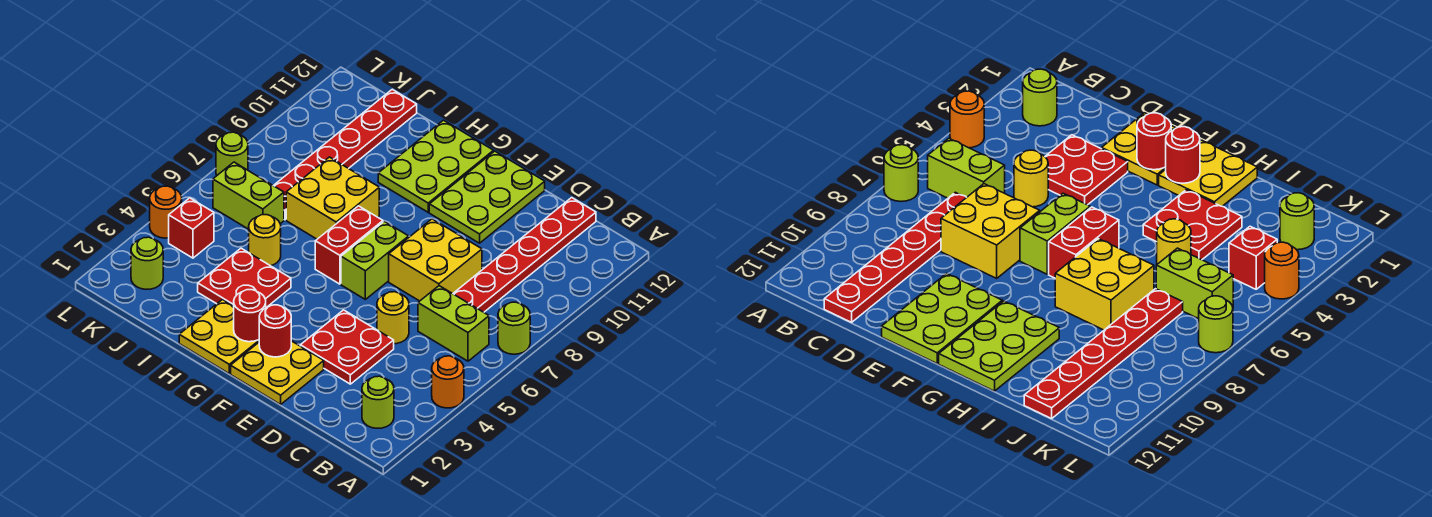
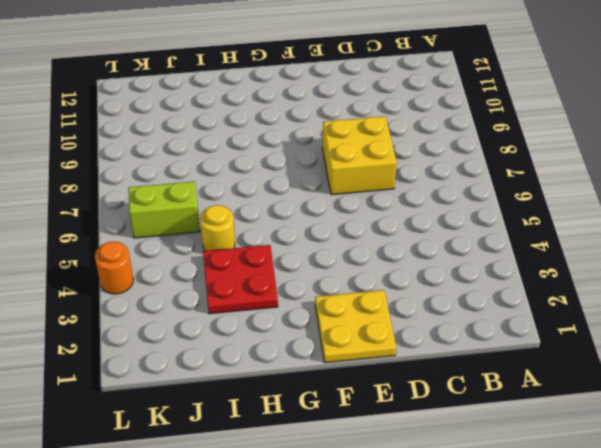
none -> orange round brick A4 level 1
none -> lime round brick A7 level 1
none -> lime round brick B2 level 1

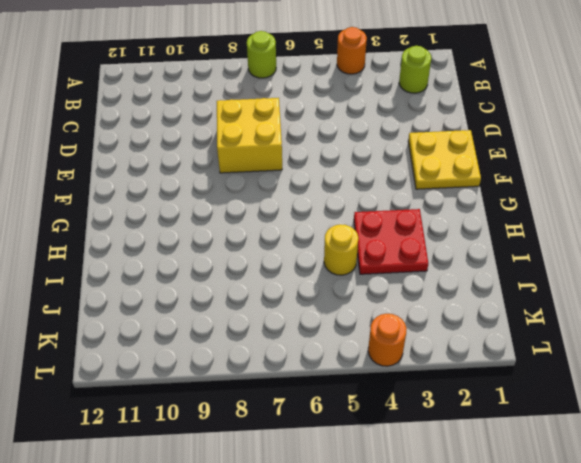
none -> lime brick B6:C6 level 1
none -> red plate C7:C12 level 1
none -> red plate D3:E4 level 1

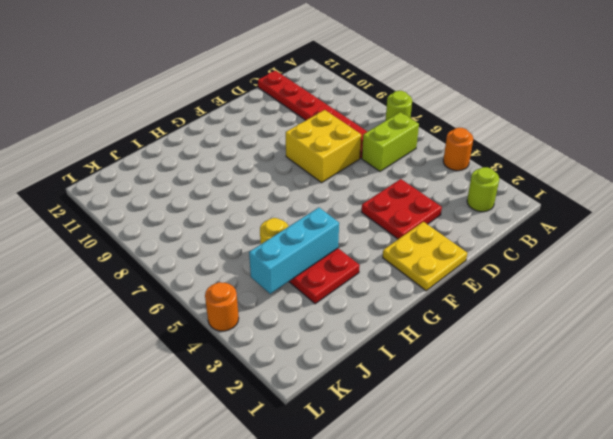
cyan brick H4:J4 level 2 -> none
none -> yellow round brick D5 level 1
none -> lime plate E10:F12 level 1
none -> lime brick F6:F7 level 1

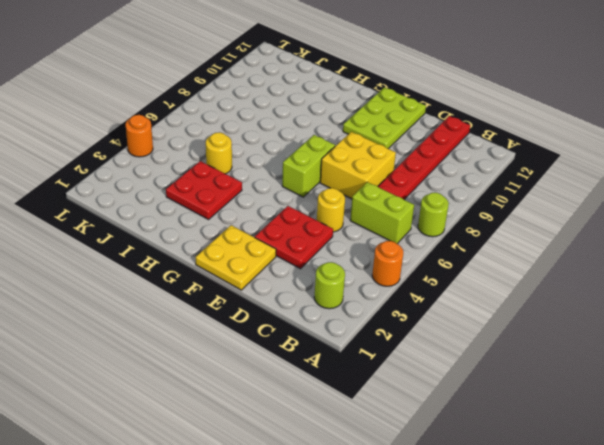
none -> yellow plate G1:H2 level 1
none -> red brick G6:G7 level 1
none -> lime plate G10:H12 level 1

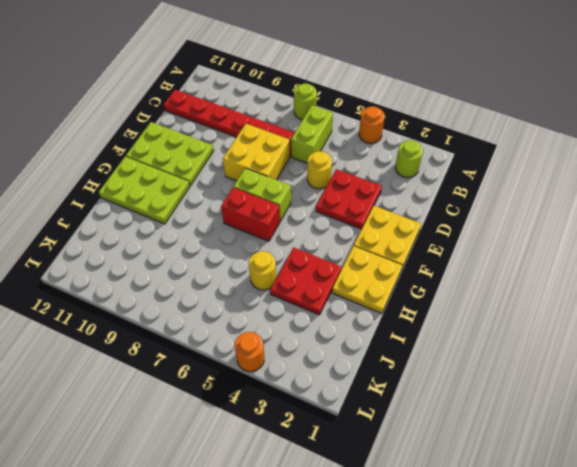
none -> yellow brick H7:I8 level 1
none -> lime brick J6:K6 level 1
none -> red plate J7:J12 level 1

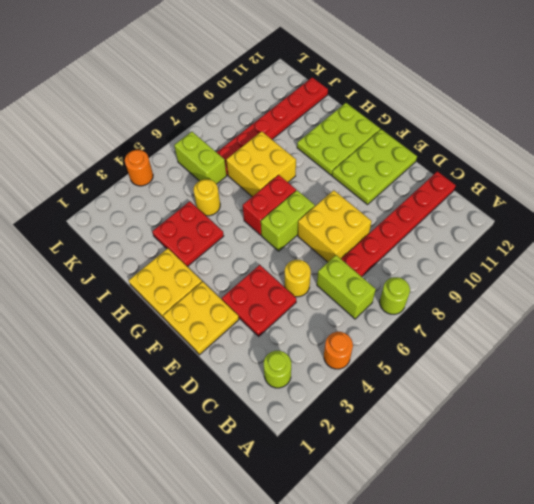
none -> lime round brick K2 level 1
none -> red brick K4 level 1
none -> lime round brick L7 level 1

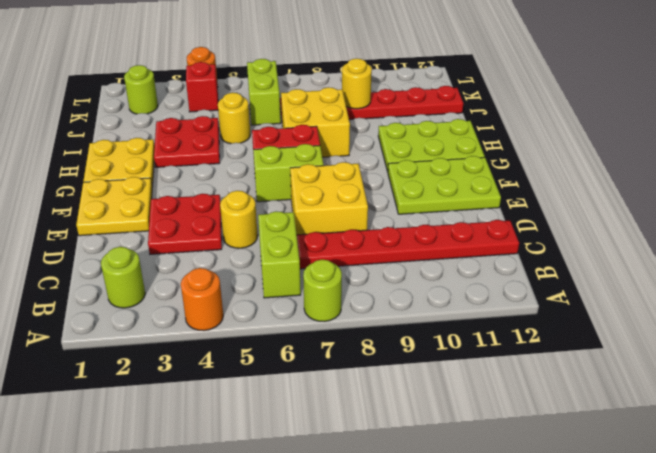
yellow round brick J9 level 2 -> none
none -> lime round brick L7 level 1
none -> red round brick F2 level 2
none -> red round brick G2 level 2

